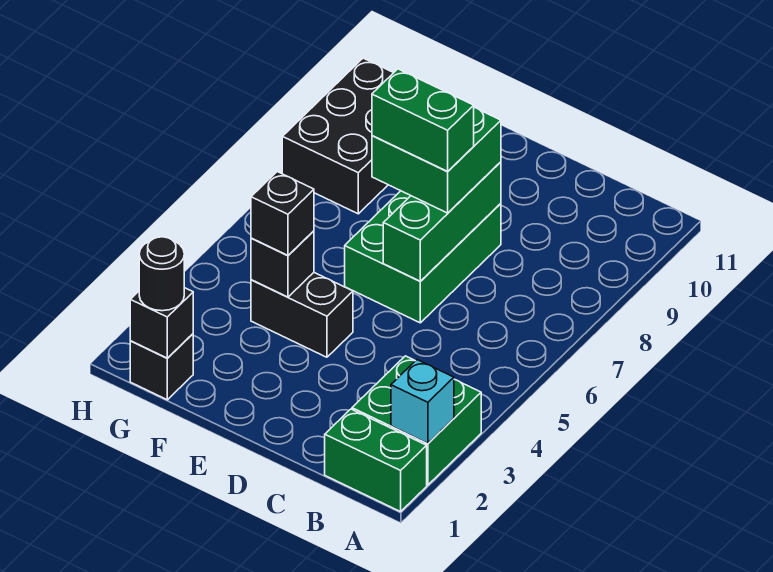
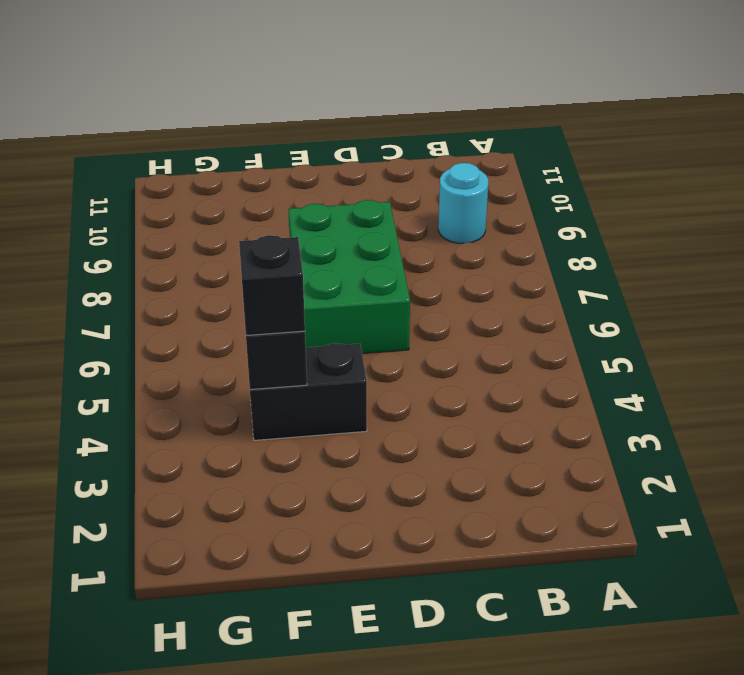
cyan round brick B9 level 1 -> none
none -> green brick A1:B1 level 1
none -> green brick A2:B3 level 1
none -> black brick G1 level 1

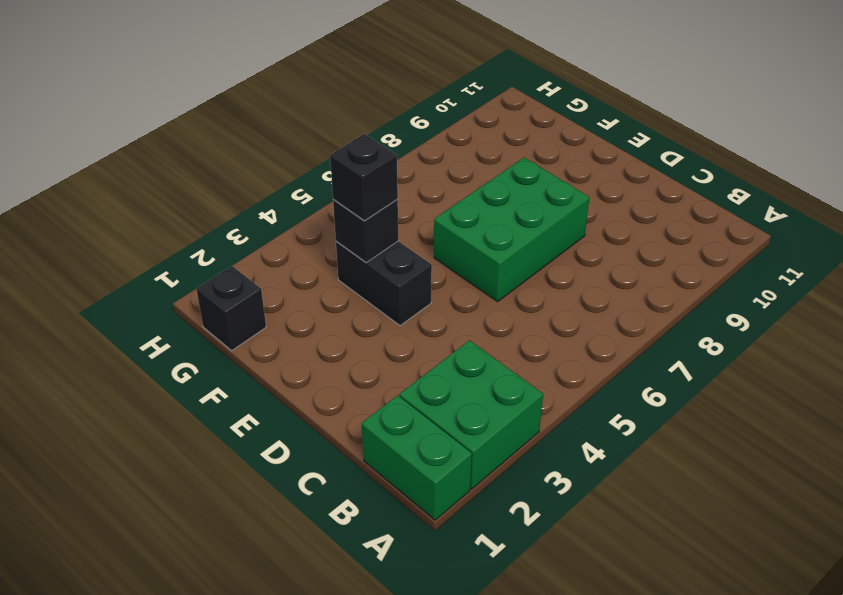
none -> black brick G8:H10 level 1
none -> cyan brick A2 level 2
none -> green brick D6:D8 level 2

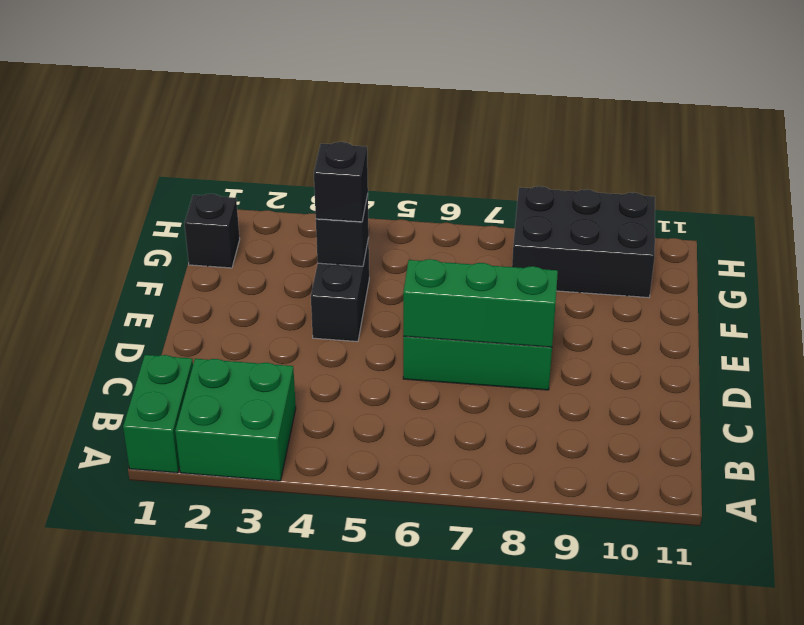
none -> cyan brick A2 level 2
none -> black brick G1 level 2
none -> green brick D7:E8 level 3

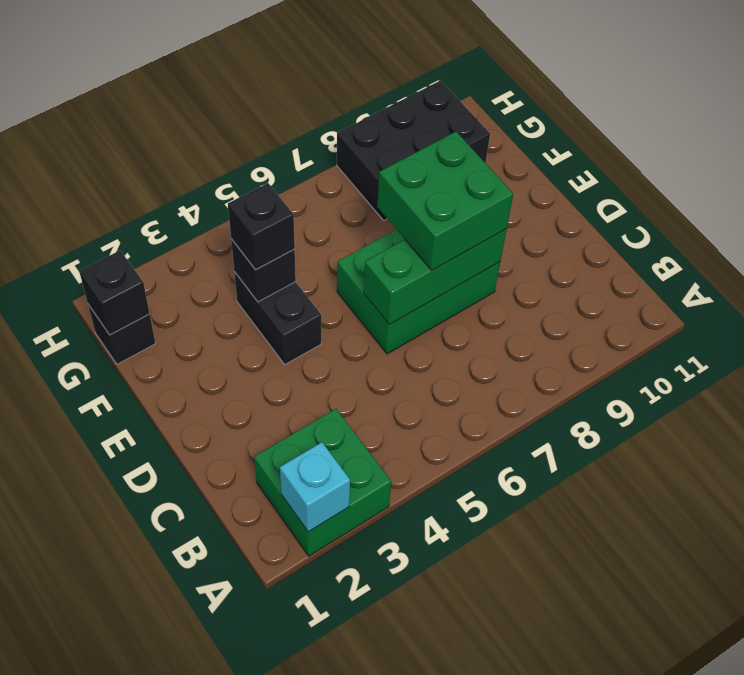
none -> green brick A1:B1 level 1
none -> black round brick G1 level 3
none -> green brick D7:E7 level 4

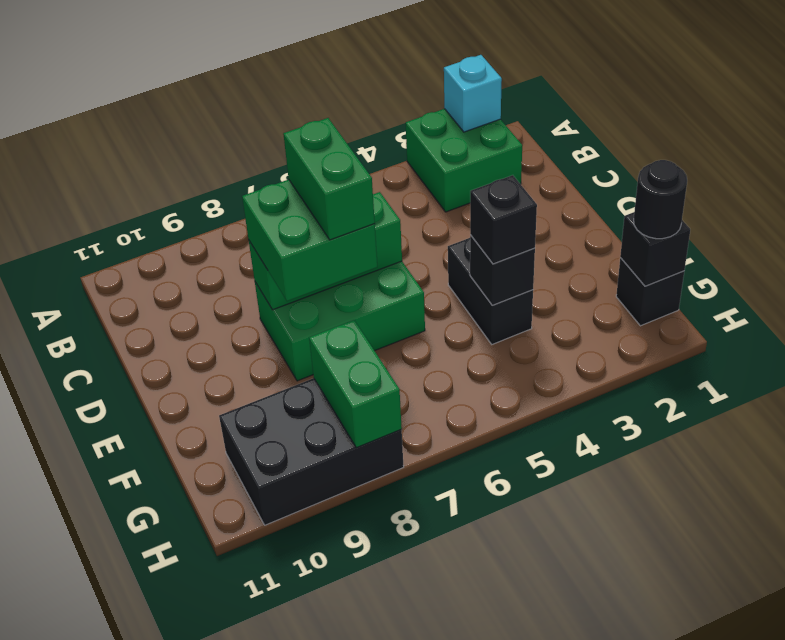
green brick G8:H8 level 2 -> green brick A1:B1 level 1

